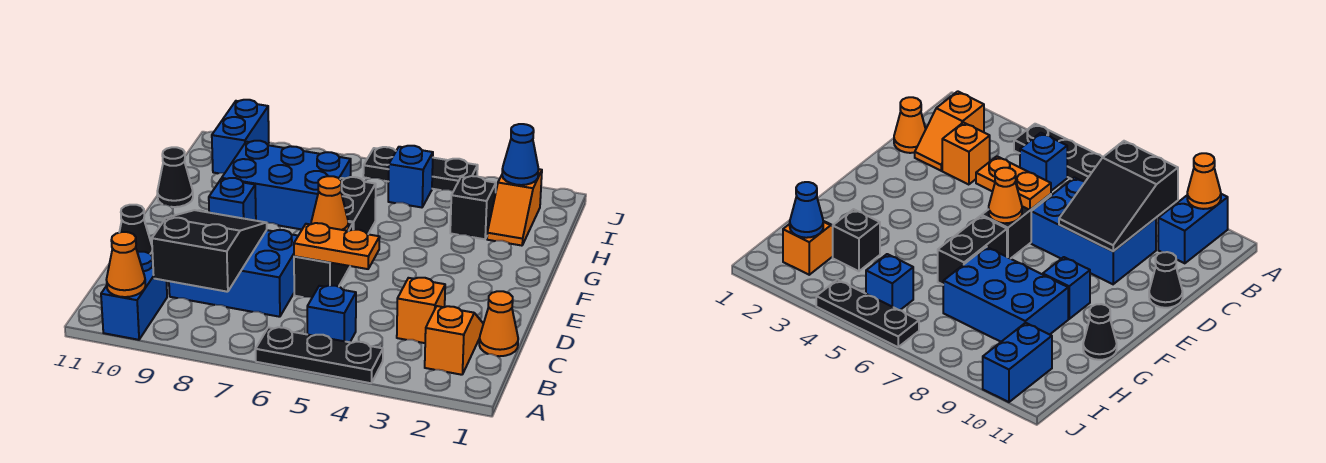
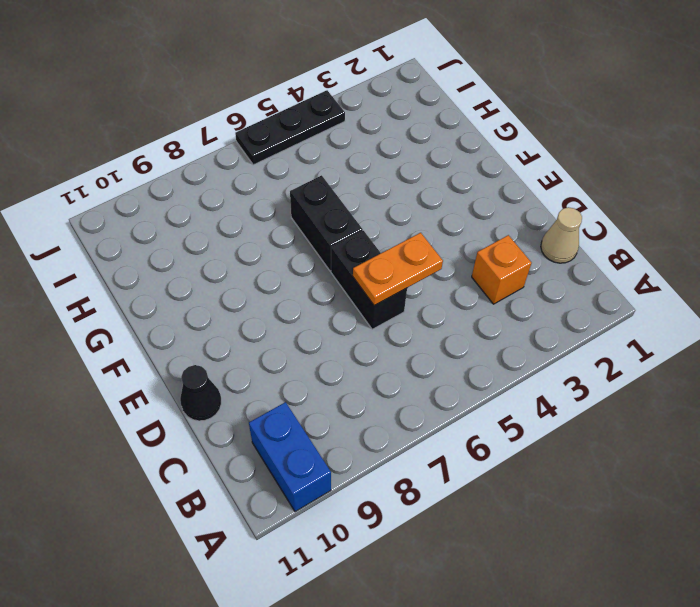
tan cone C1 level 1 -> orange cone C1 level 1
none -> black plate A4:A6 level 1
none -> orange slope B2:C2 level 1 top B
none -> blue brick B5 level 1

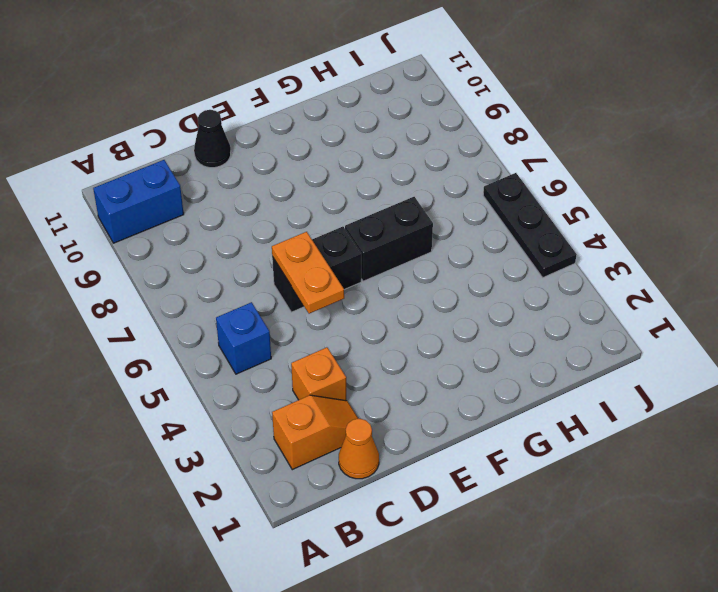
none -> black plate A4:A6 level 1
none -> blue brick C7:D9 level 1
none -> blue brick F9 level 1

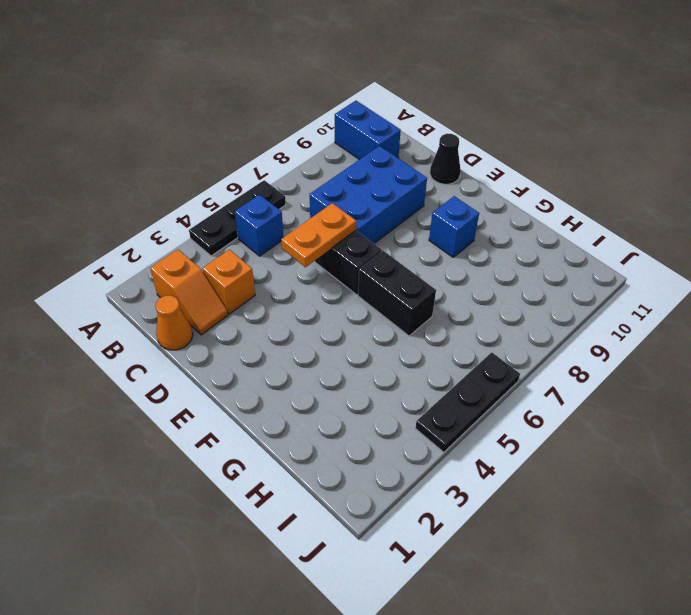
none -> blue brick G7:H9 level 1
none -> black cone G11 level 1
none -> orange slope H2:I2 level 1 top I

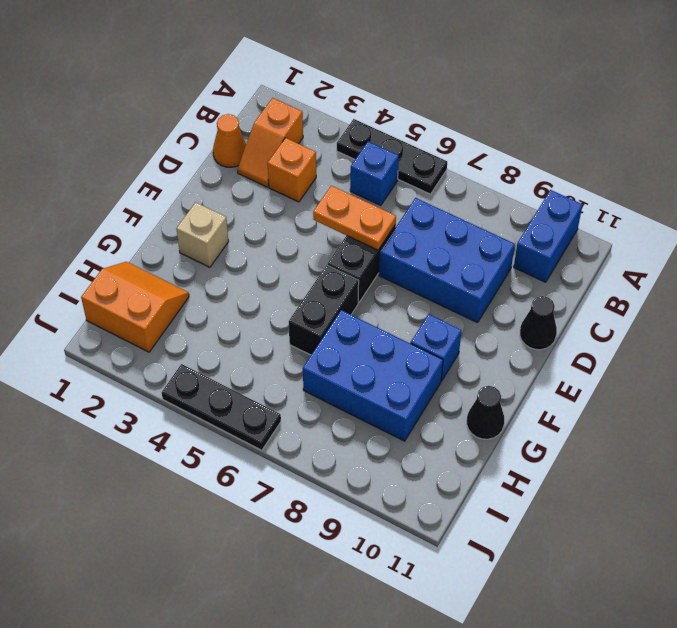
tan brick F2 level 1 -> none
orange slope H1:I2 level 1 top I -> orange slope H2:I2 level 1 top I
none -> black brick H3 level 1
none -> blue brick I5 level 1
none -> blue brick I10:J10 level 1

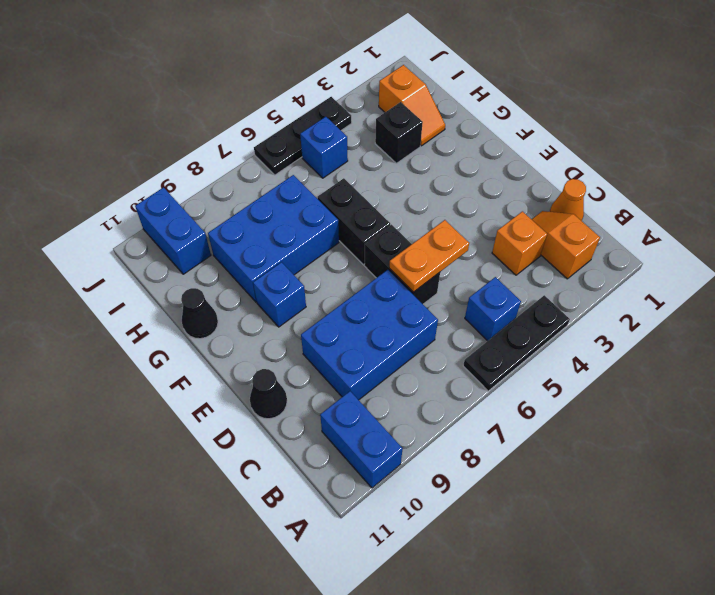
none -> orange cone A10 level 2
none -> black slope B8:D9 level 2 top B
none -> orange cone E6 level 2

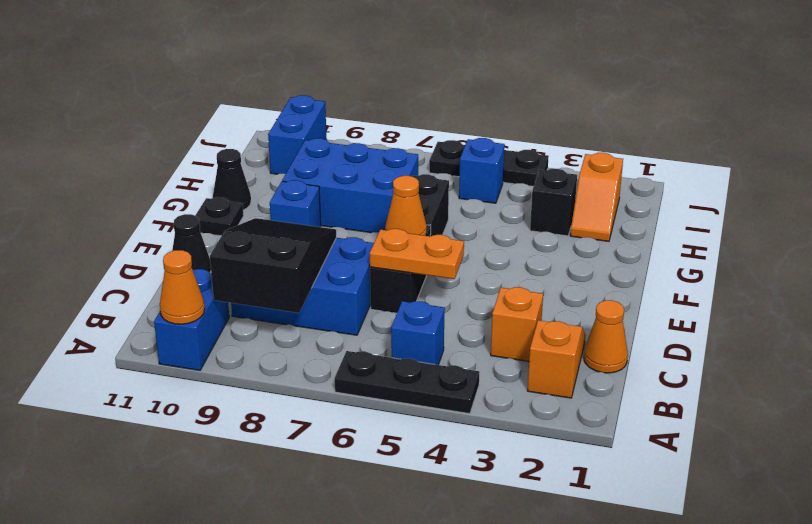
black plate F11 level 1 -> none
none -> blue cone I2 level 2

